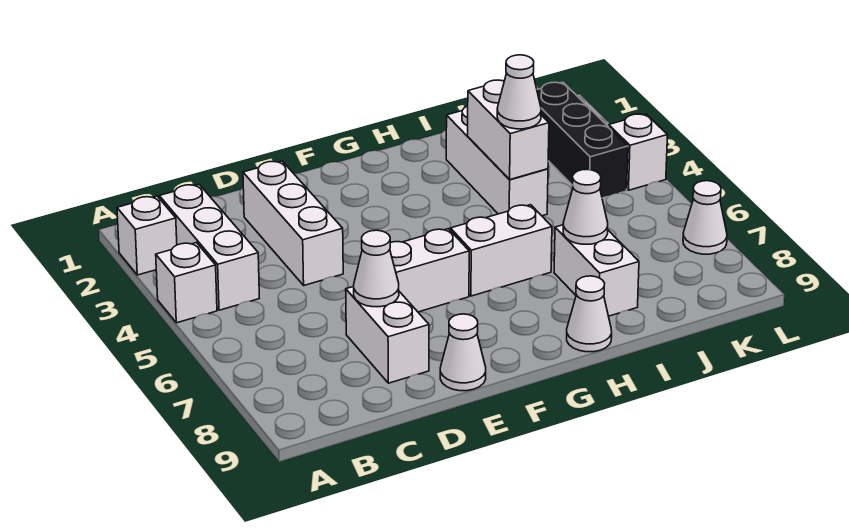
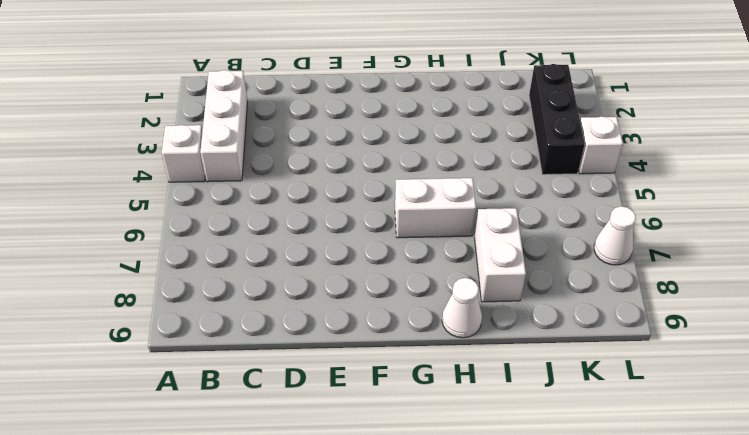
none -> white brick A2 level 1
none -> white brick D2:D4 level 1
none -> white brick D7:D8 level 1

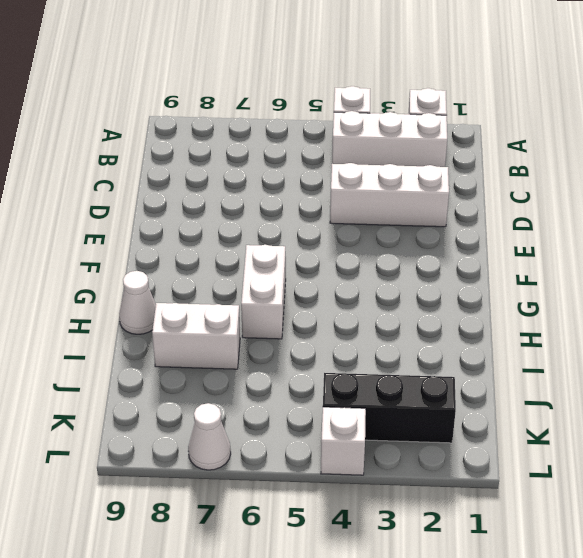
none -> white brick D7:D8 level 1
none -> white brick E6:F6 level 1
none -> white cone E9 level 1

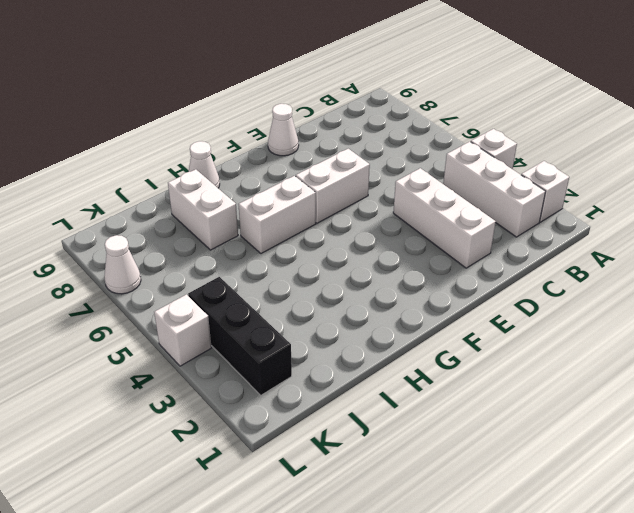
none -> white brick D7:D8 level 1
none -> white brick I2:I4 level 1
none -> white cone D7 level 2

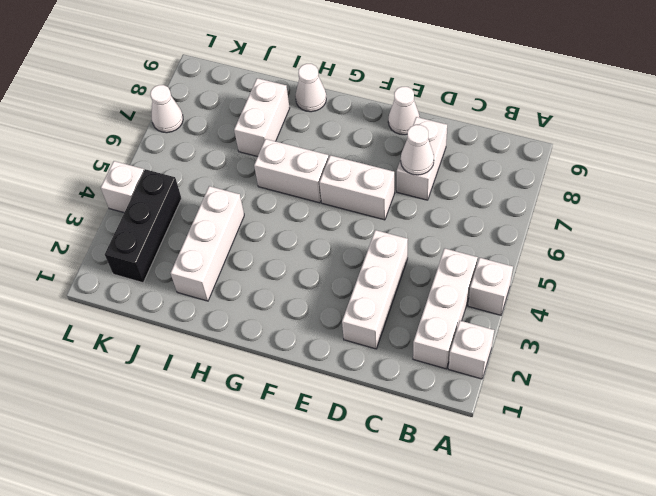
none -> white brick I3:I4 level 2
none -> white cone I7 level 2
none -> white cone I4 level 3

